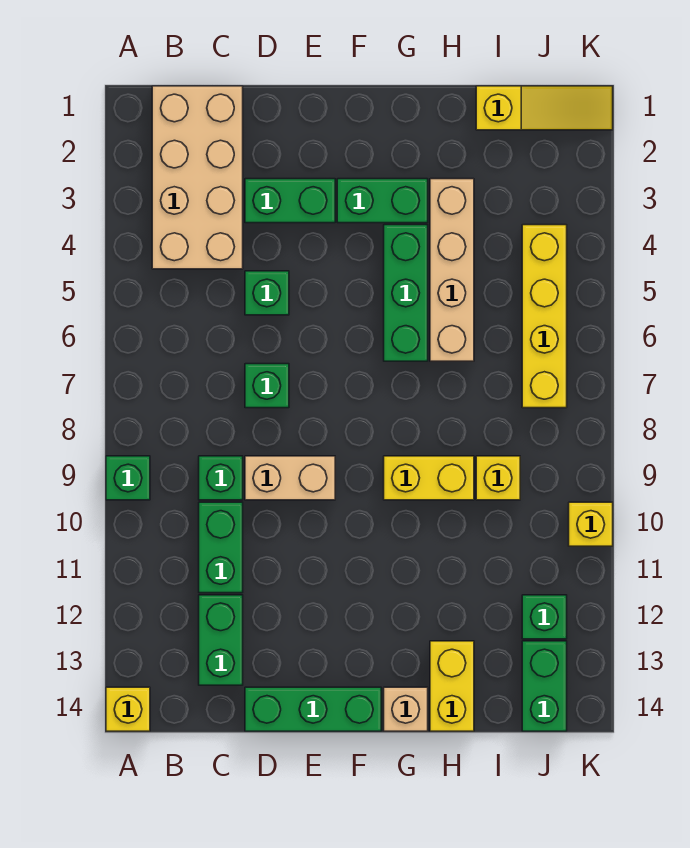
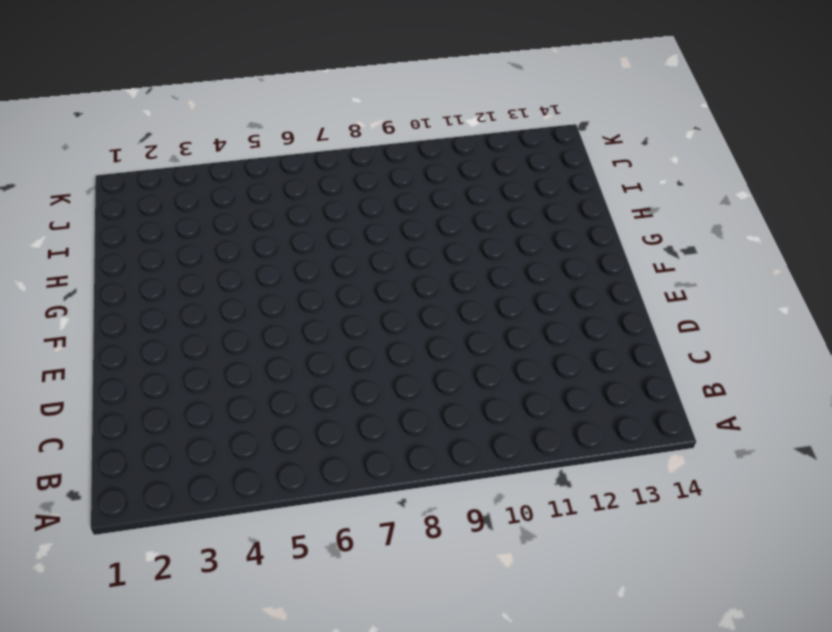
none -> green brick A9 level 1
none -> yellow brick A14 level 1
none -> tan brick B1:C4 level 1

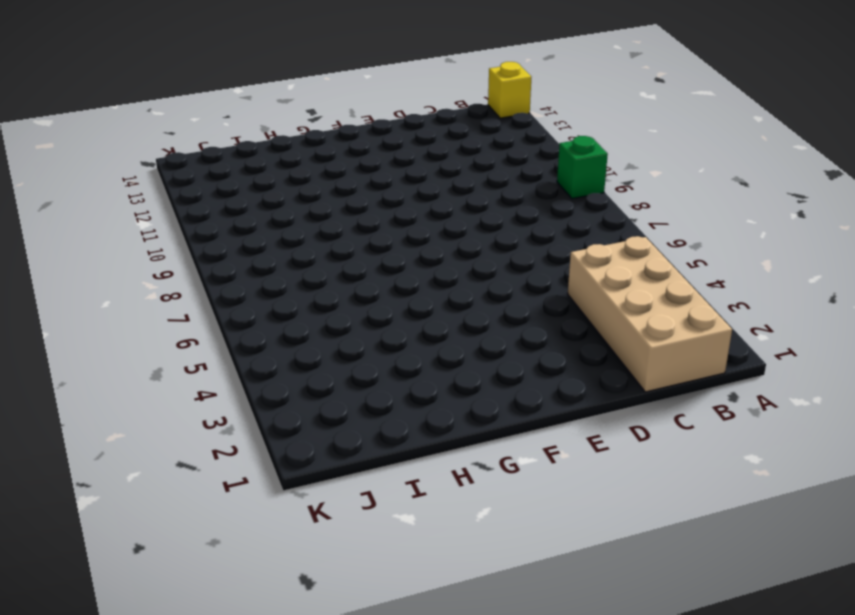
none -> green brick C9 level 1
none -> green brick C10:C11 level 1
none -> green brick C12:C13 level 1

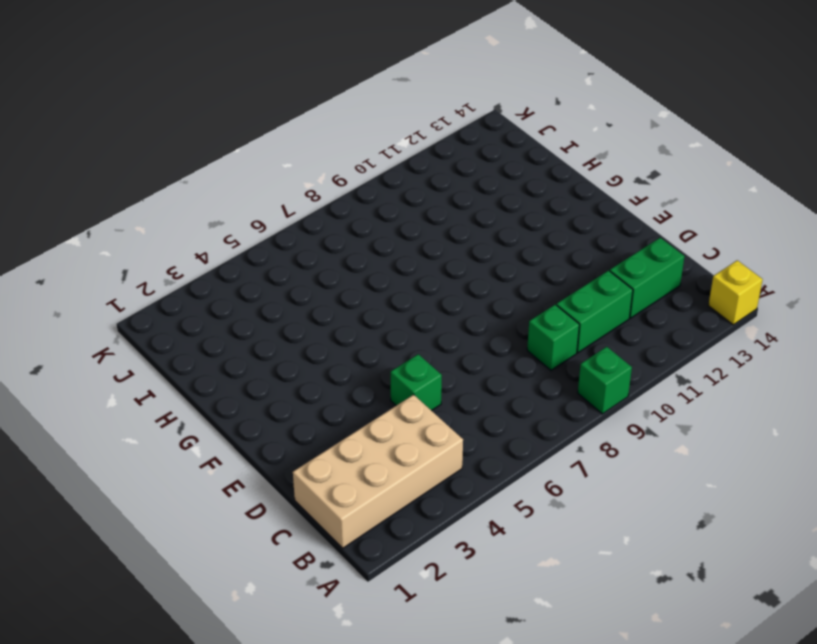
none -> green brick D3:E3 level 1
none -> green brick D7 level 1
none -> tan brick D9:E9 level 1

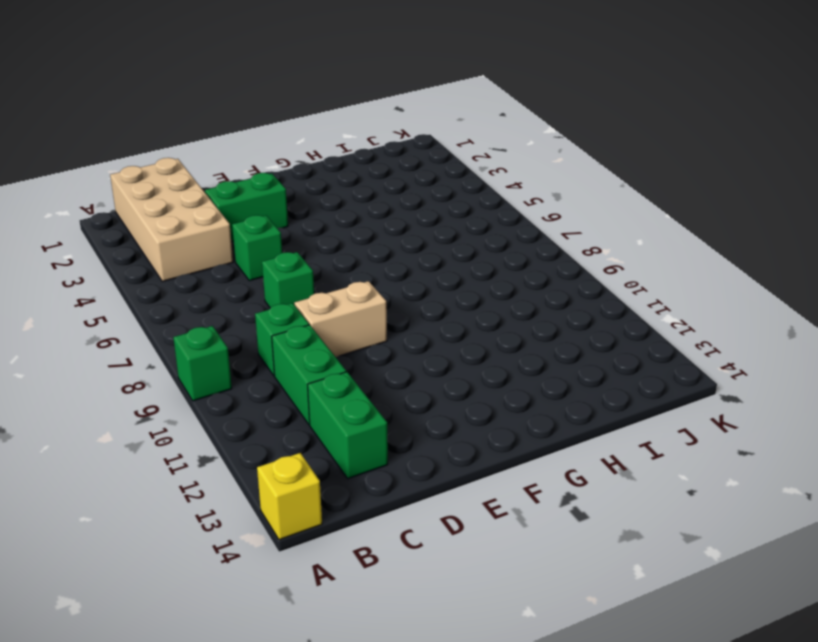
none -> green brick D14:F14 level 1
none -> green brick F3:G3 level 1
none -> green brick G4:G6 level 1

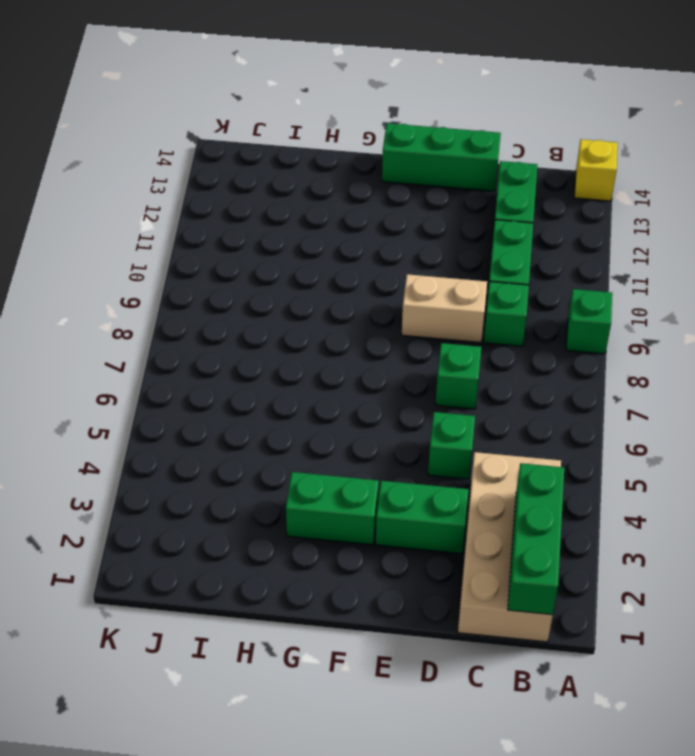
green brick B1:B3 level 2 -> green brick G4:G6 level 1
none -> yellow brick G9:H9 level 1
none -> tan brick G14 level 1
none -> tan brick H3:H6 level 1

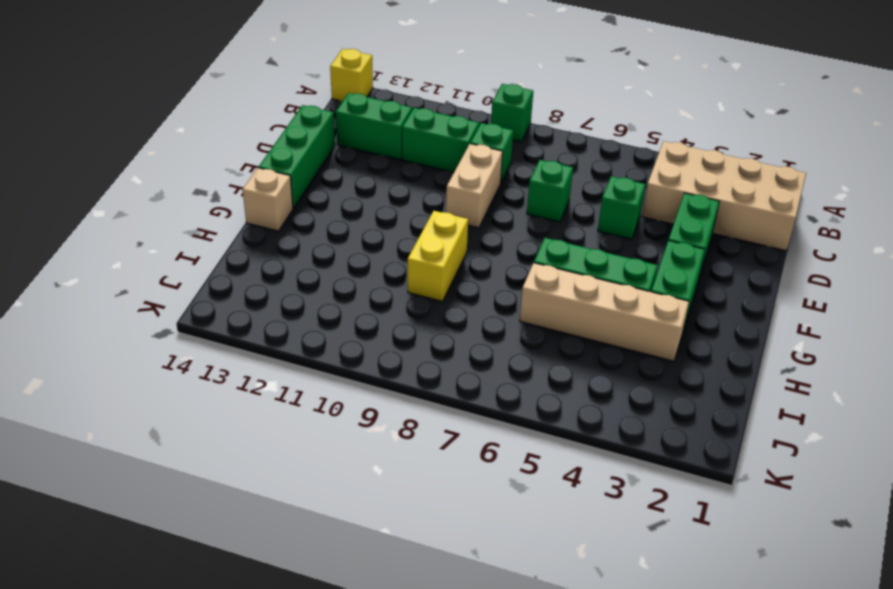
none -> yellow brick H13:H14 level 1
none -> yellow slope I1:K1 level 1 top I
none -> yellow brick I9 level 1

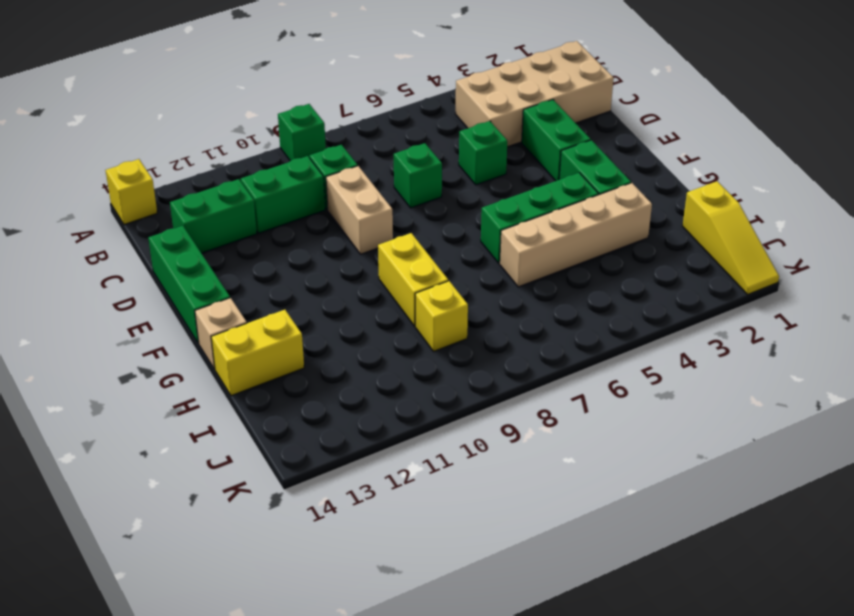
none -> yellow brick J4:J7 level 1
none -> green brick J12 level 1
none -> green brick J13:J14 level 1

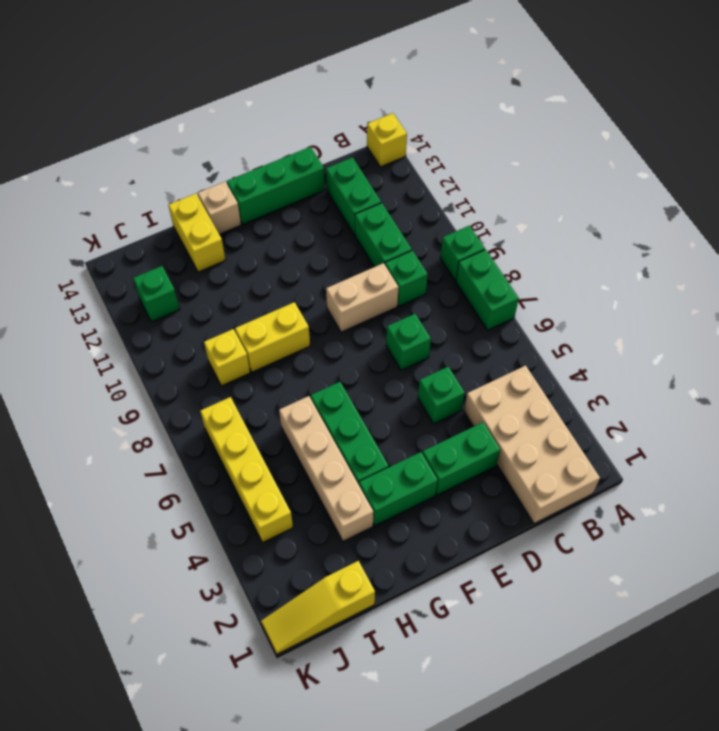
green brick A7:A8 level 1 -> green brick J13:J14 level 1
none -> yellow brick K10 level 1

